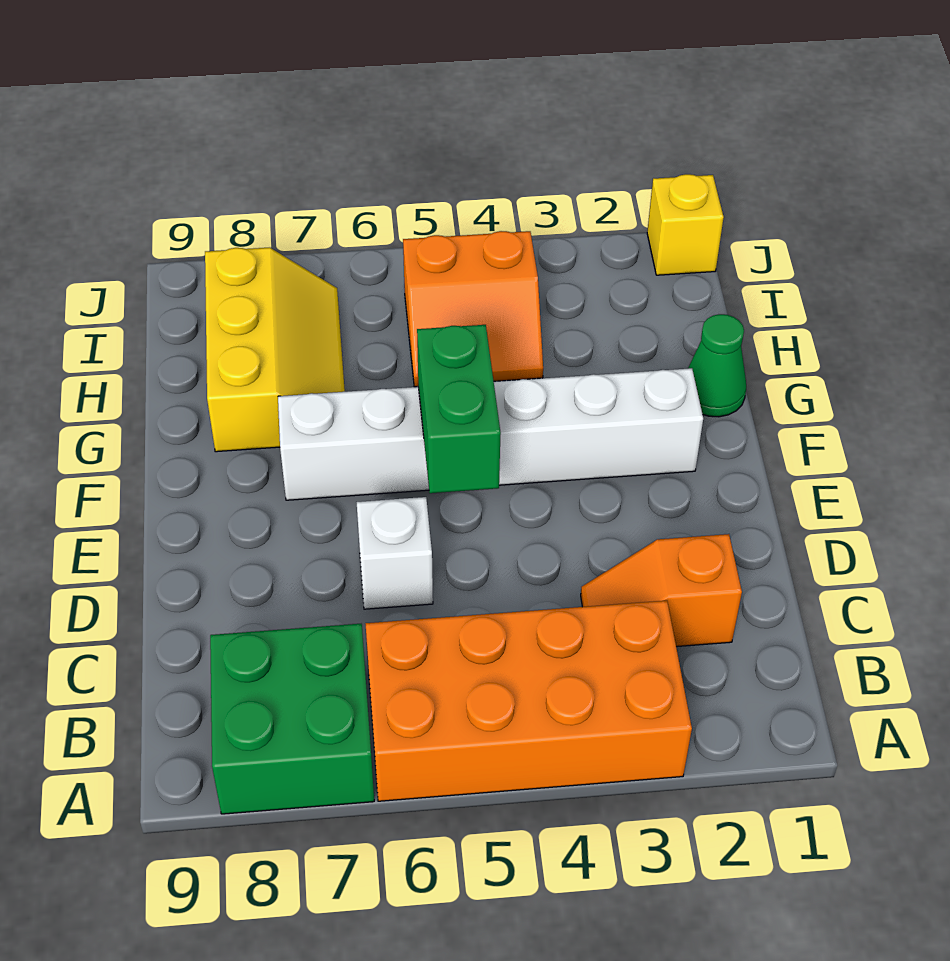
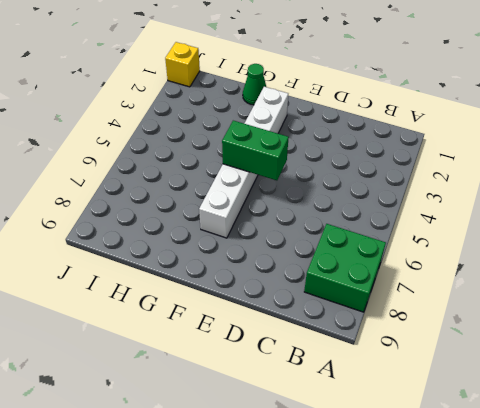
none -> orange brick A3:B6 level 1
none -> orange slope C2:C3 level 1 top 2

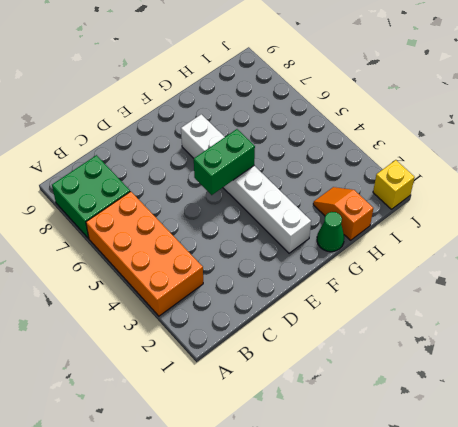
orange slope H1:H2 level 1 top 1 -> orange slope C2:C3 level 1 top 2
none -> white brick D6 level 1
none -> yellow slope G7:I8 level 1 top 8

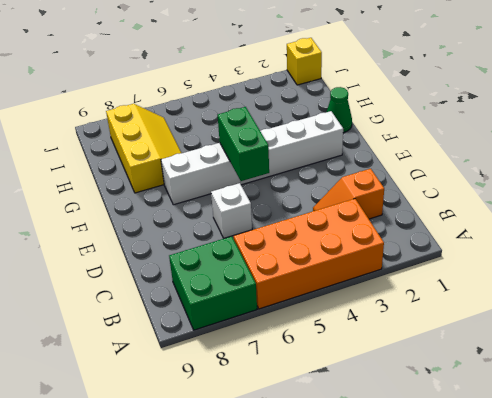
none -> orange slope H4:I5 level 1 top I

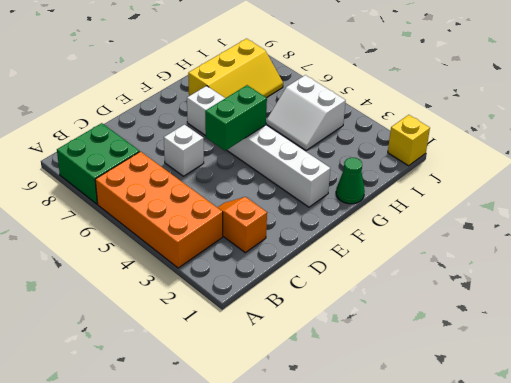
white slope H4:I5 level 1 top I -> orange slope H4:I5 level 1 top I

